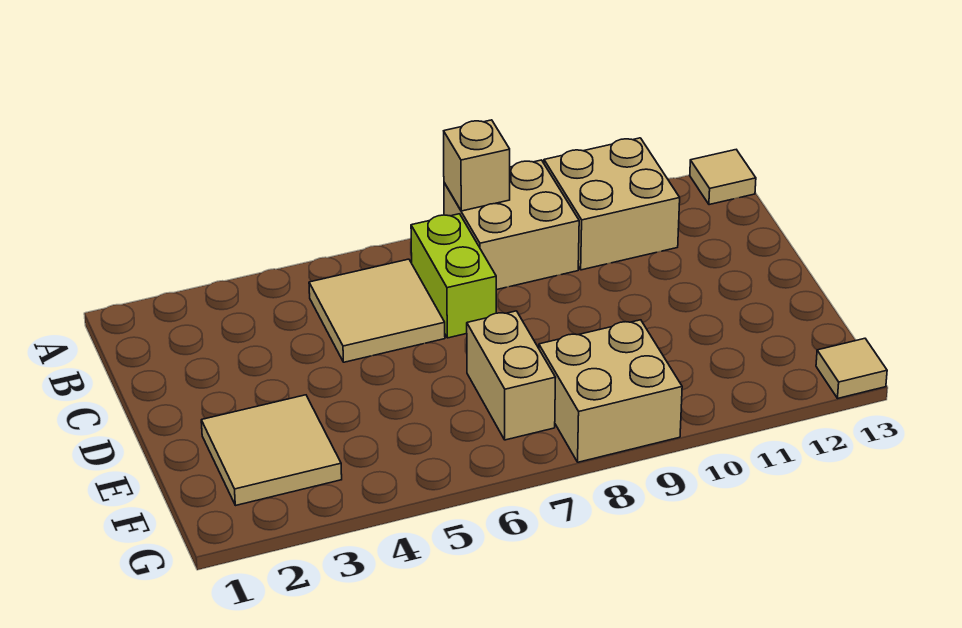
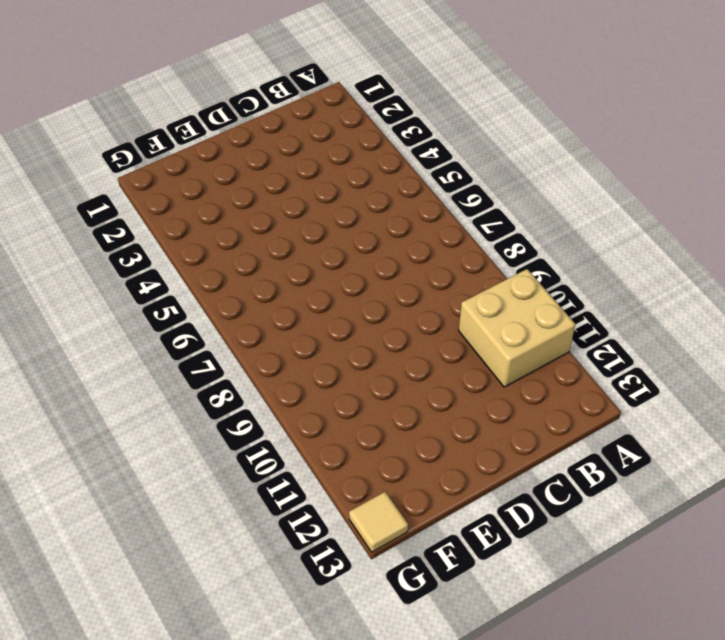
none -> tan brick A8:B9 level 1
none -> tan tile A13 level 1

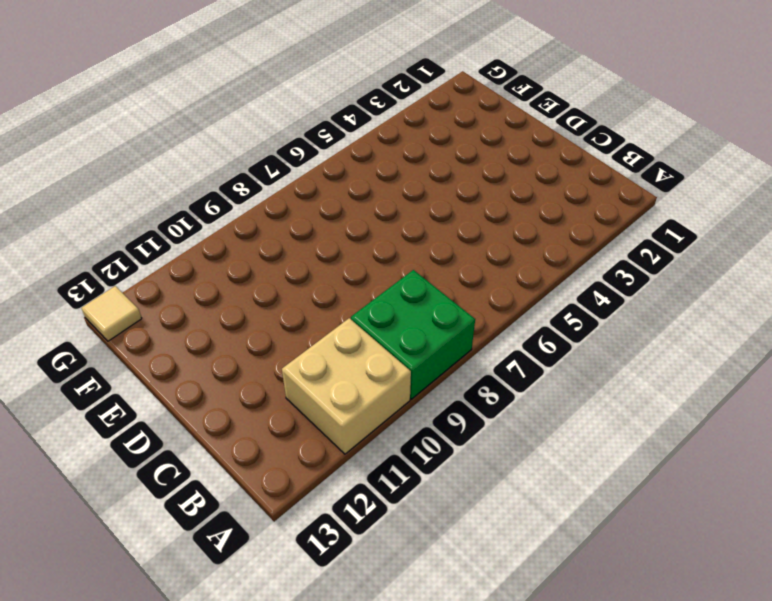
green brick A8:B9 level 1 -> tan brick A8:B9 level 1
none -> tan tile A13 level 1
none -> tan tile B5:C6 level 1

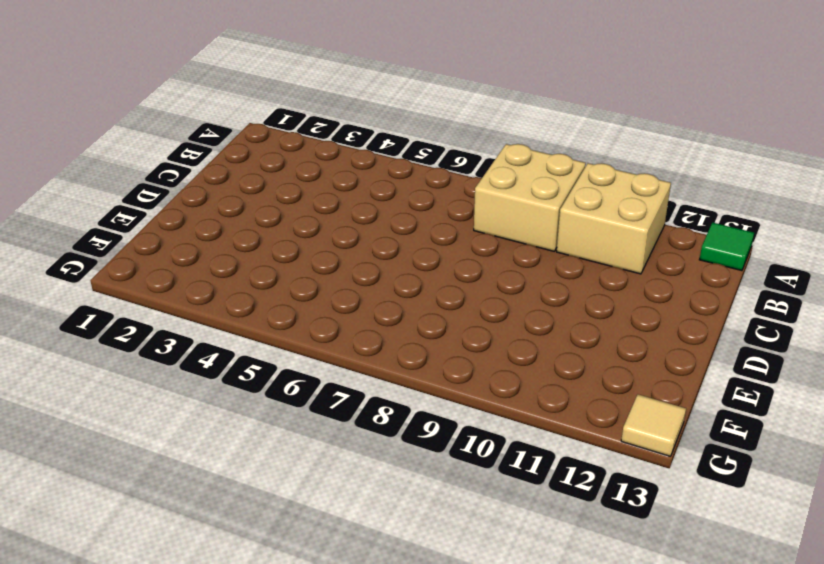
green tile A13 level 1 -> tan tile A13 level 1
none -> tan tile B5:C6 level 1
none -> lime brick B7:C7 level 1

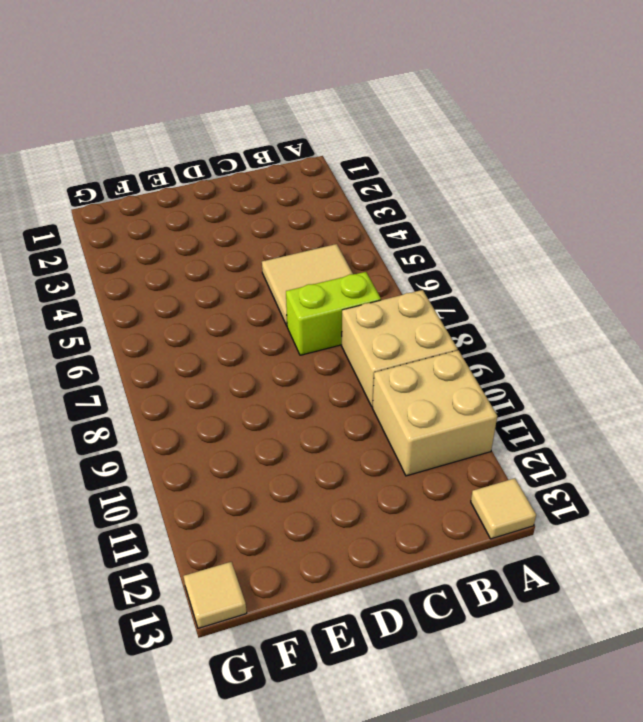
none -> tan tile E2:F3 level 1
none -> tan brick E7:F7 level 1

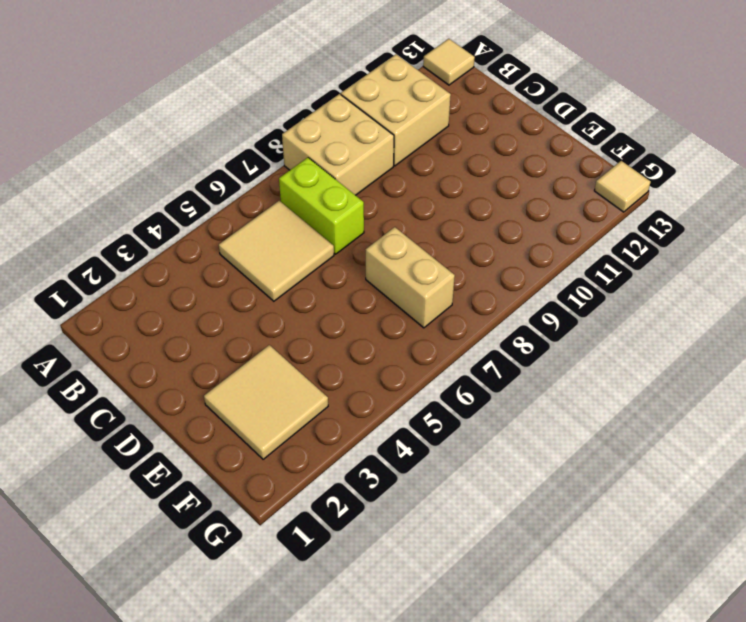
none -> tan brick F8:G9 level 1
none -> tan brick A8 level 2

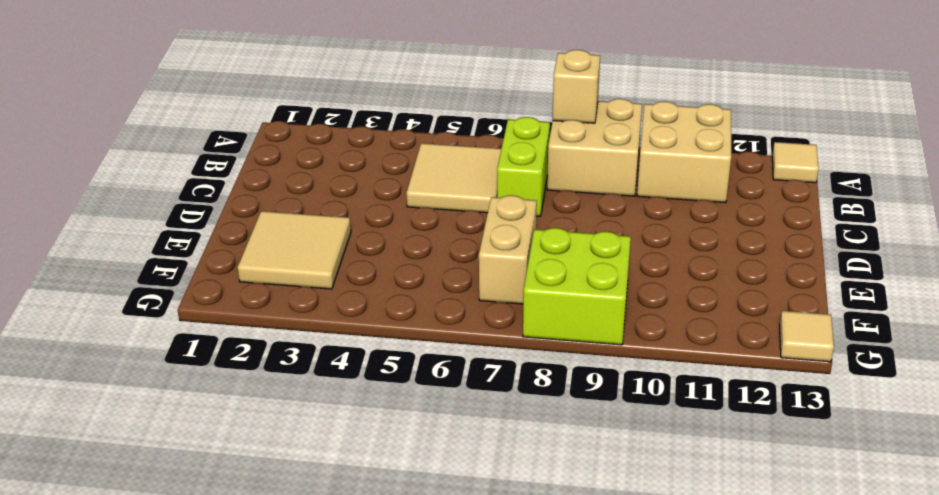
lime brick F8:G9 level 1 -> tan brick F8:G9 level 1

